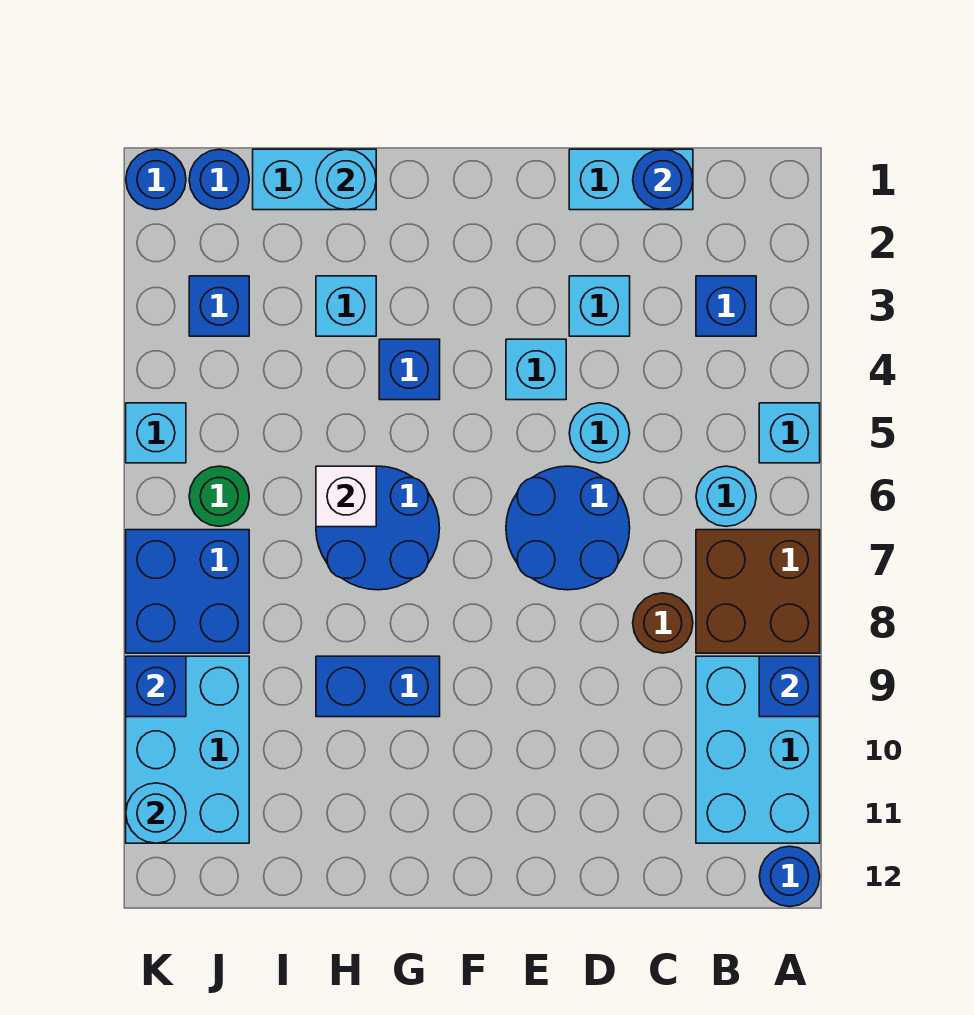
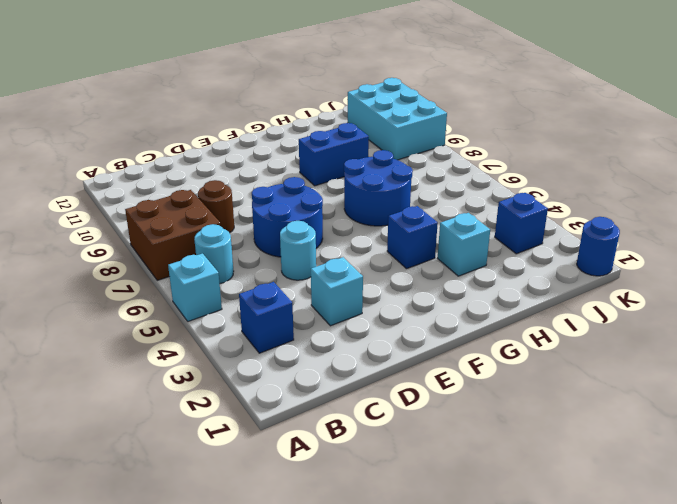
none -> cyan brick A9:B11 level 1
none -> blue round brick A12 level 1
none -> cyan brick C1:D1 level 1
none -> cyan brick E4 level 1

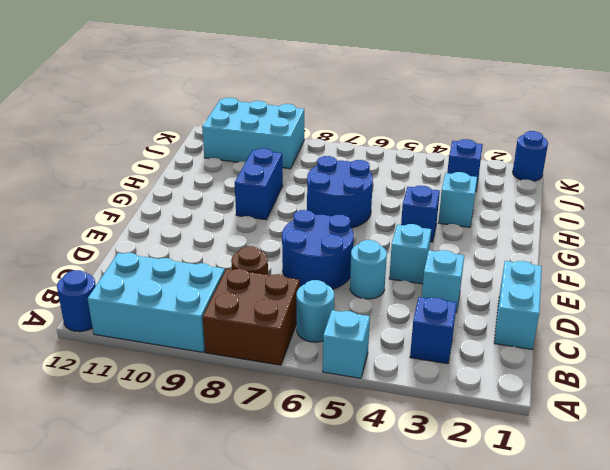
none -> cyan brick H1:I1 level 1
none -> blue round brick J1 level 1
none -> green round brick J6 level 1
none -> blue brick J7:K8 level 1

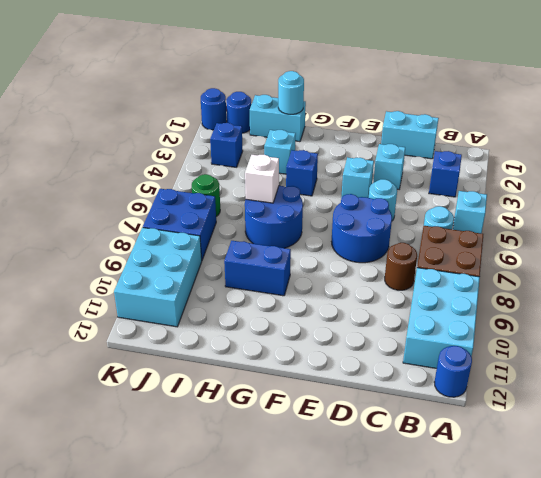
none -> cyan brick K5 level 1
none -> blue brick A9 level 2
none -> blue round brick C1 level 2
none -> blue brick K9 level 2

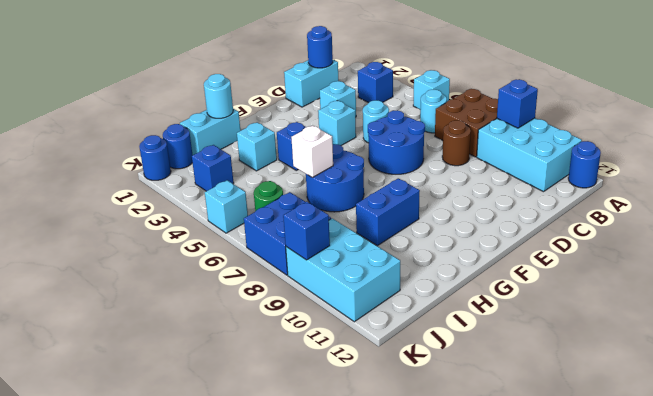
none -> cyan round brick K11 level 2

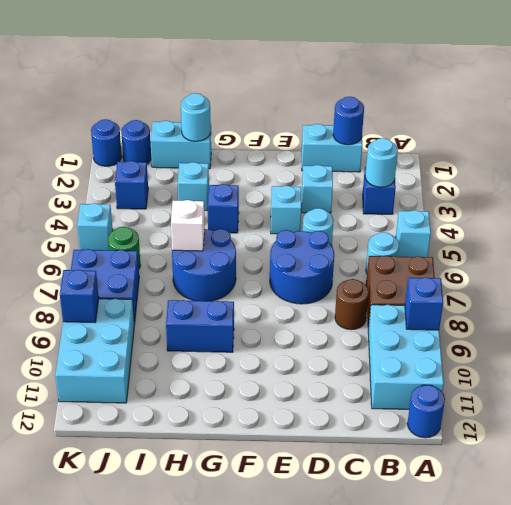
cyan round brick B3 level 2 -> cyan round brick K11 level 2

